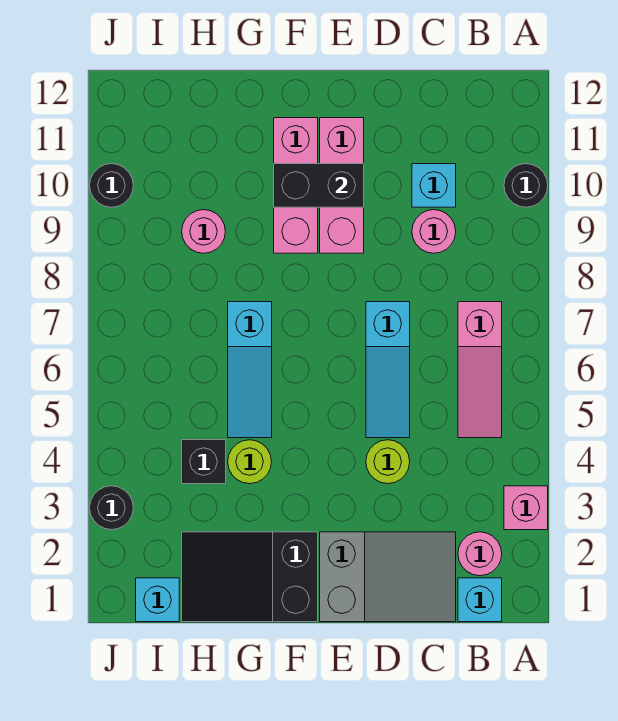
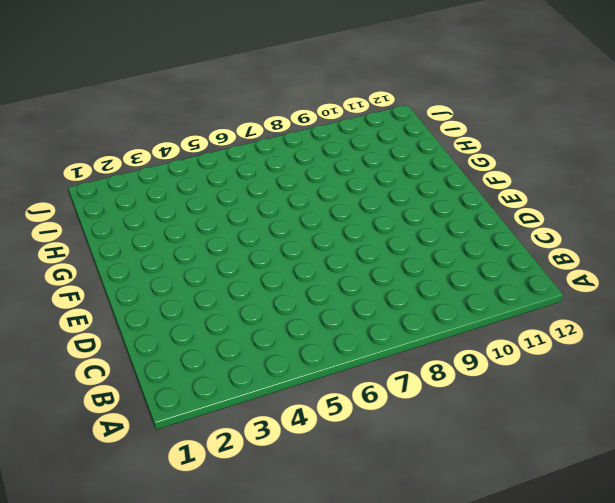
none -> pink brick A3 level 1
none -> black round brick A10 level 1
none -> cyan brick B1 level 1

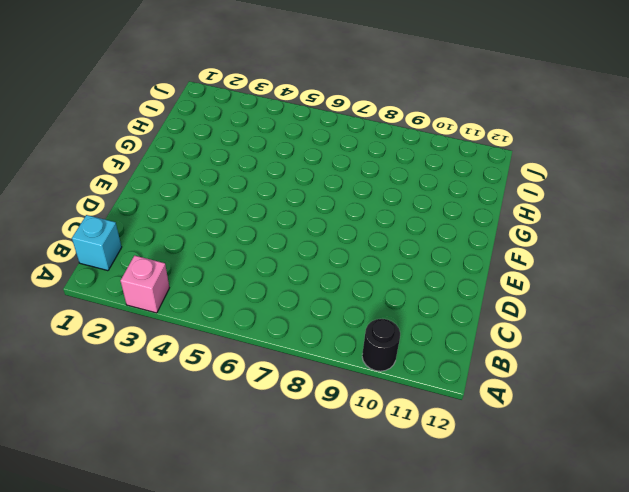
none -> pink round brick B2 level 1
none -> pink slope B5:B7 level 1 top 7
none -> grey slope C1:E2 level 1 top E

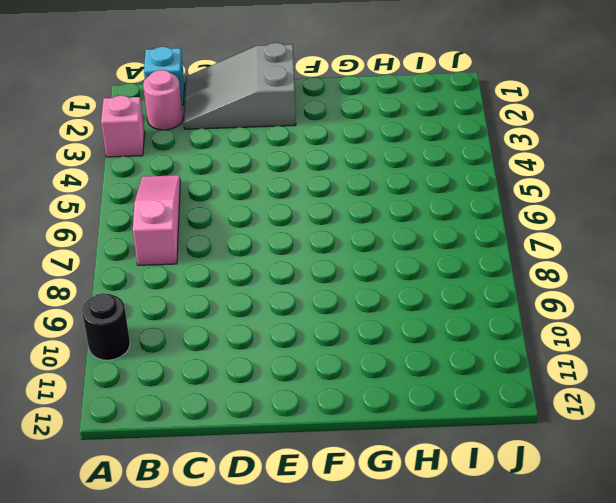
none -> pink round brick C9 level 1
none -> cyan brick C10 level 1
none -> lime round brick D4 level 1

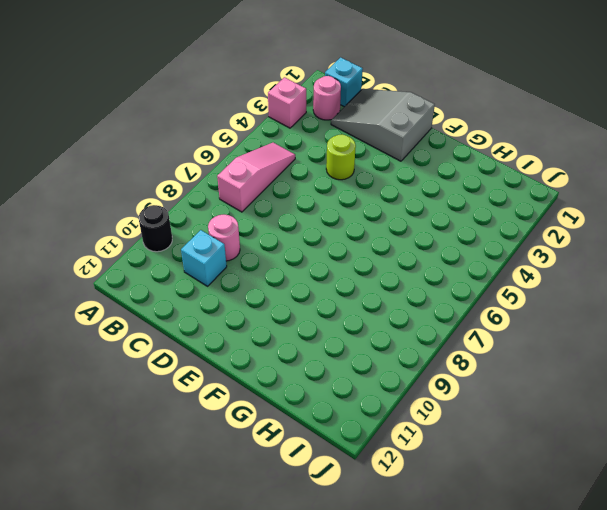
none -> cyan slope D5:D7 level 1 top 7
none -> pink brick E9:E11 level 1
none -> black slope F1:H2 level 1 top F

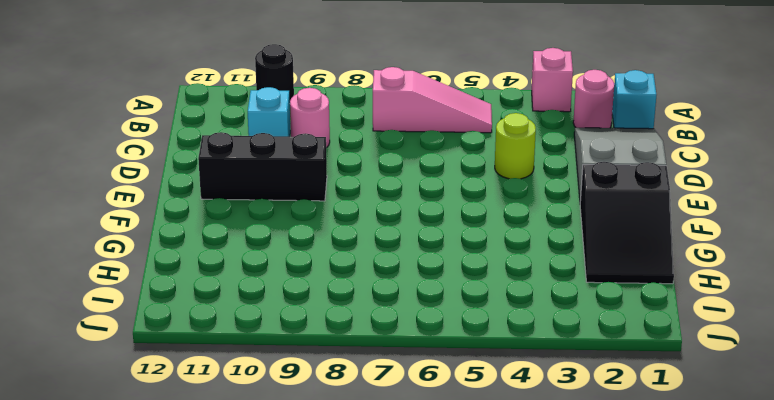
black brick E9:E11 level 1 -> pink brick E9:E11 level 1
none -> cyan slope D5:D7 level 1 top 7
none -> pink brick F9:F11 level 1
none -> lime round brick G4 level 1

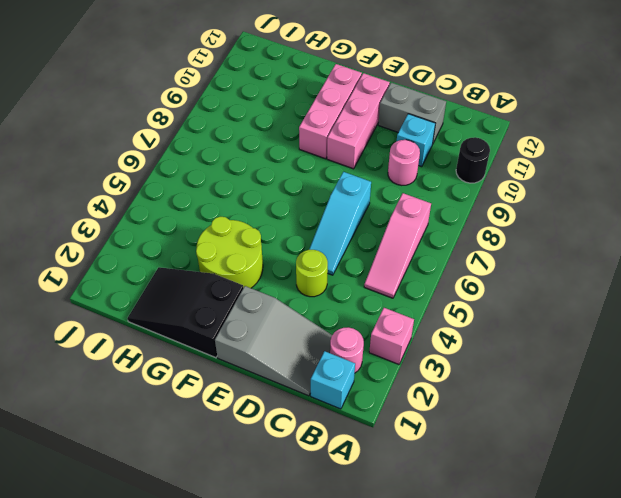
grey brick C11:D11 level 1 -> none
lime round brick F3:G4 level 1 -> lime round brick G4 level 1
none -> cyan slope G5:G7 level 1 top 7
none -> black brick H4 level 1
none -> pink round brick H9 level 1

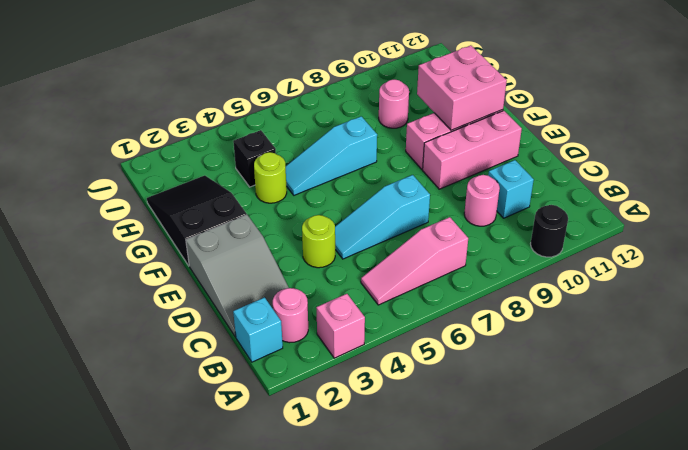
pink brick F10:G11 level 2 -> black brick E10:F10 level 2
none -> cyan brick I1 level 1
none -> black round brick J3 level 1
none -> black round brick J10 level 1

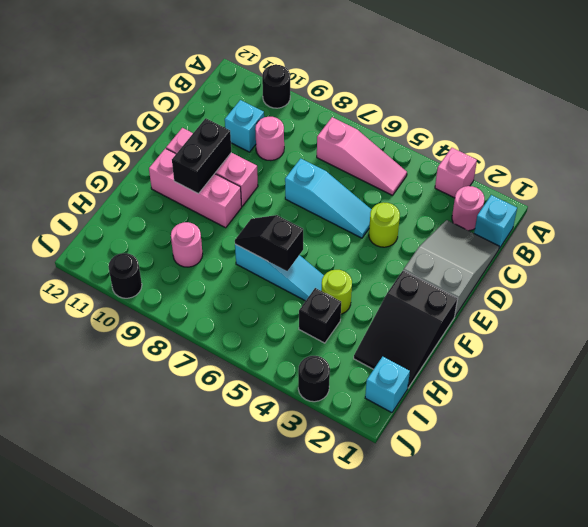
black slope G6:G7 level 2 top 6 -> none

